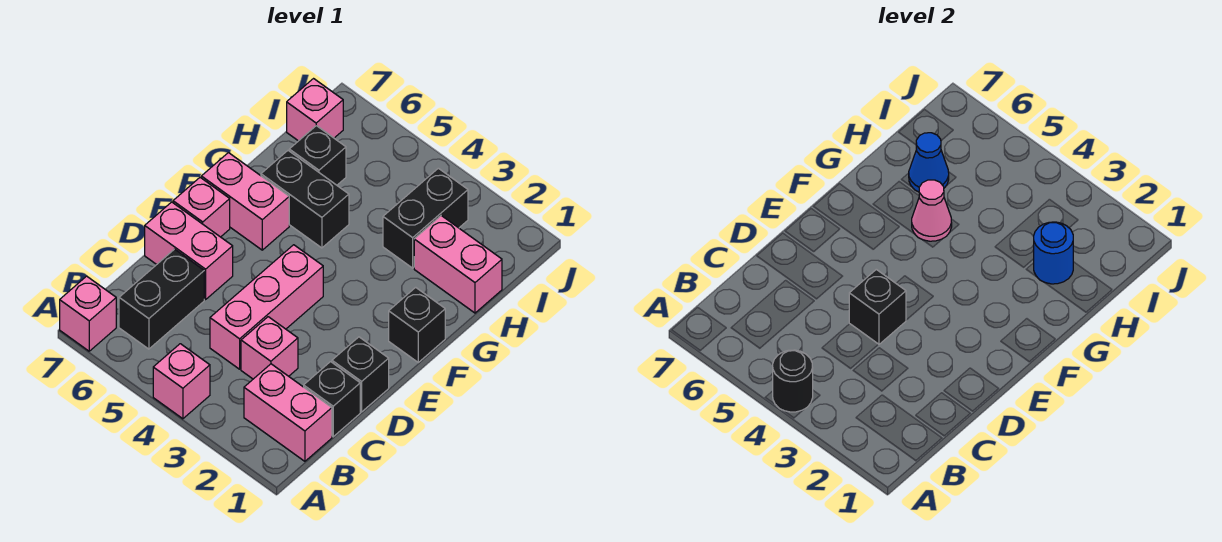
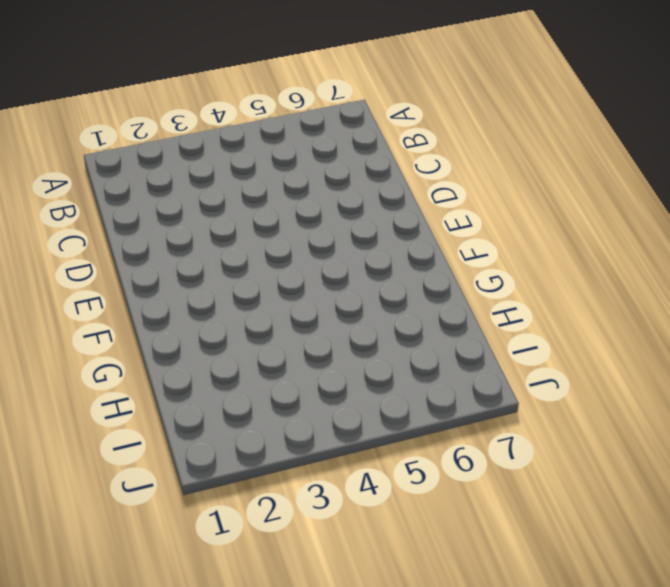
none -> pink brick A4 level 1
none -> pink brick A7 level 1
none -> pink brick B1:B2 level 1

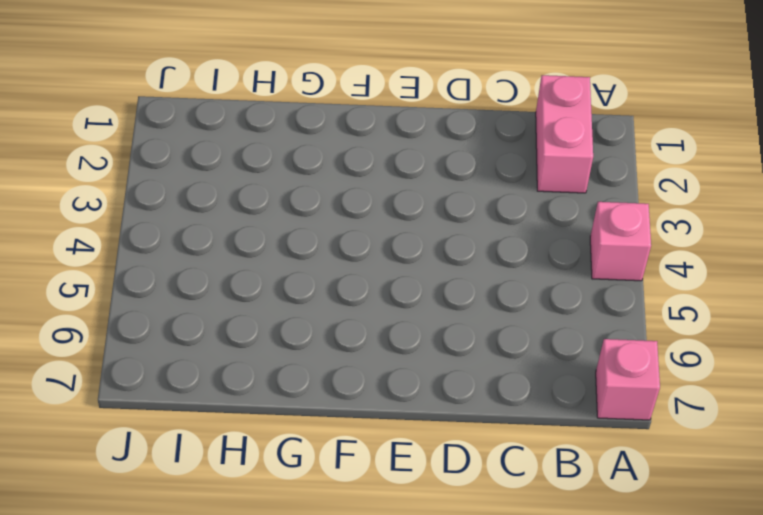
none -> black brick B6:C6 level 1
none -> black brick C1 level 1
none -> pink brick C3 level 1

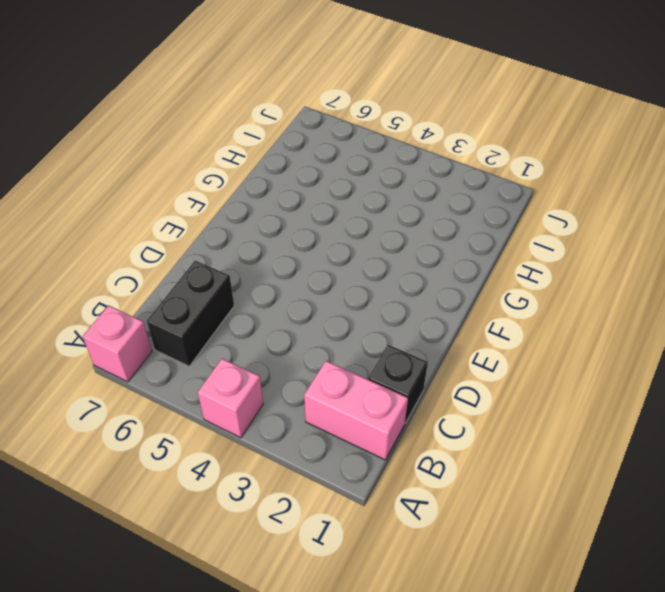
none -> pink brick C3 level 1
none -> pink brick C4:E4 level 1
none -> black brick D1 level 1

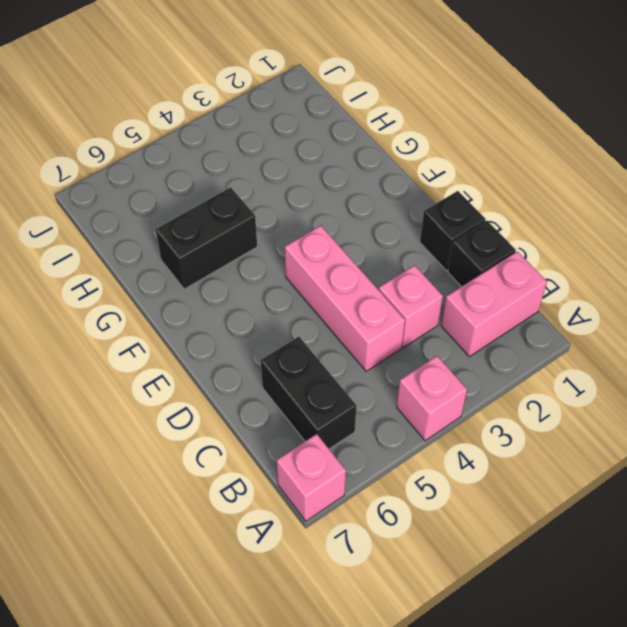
none -> pink brick D6:D7 level 1
none -> pink brick E7 level 1
none -> black brick F1 level 1

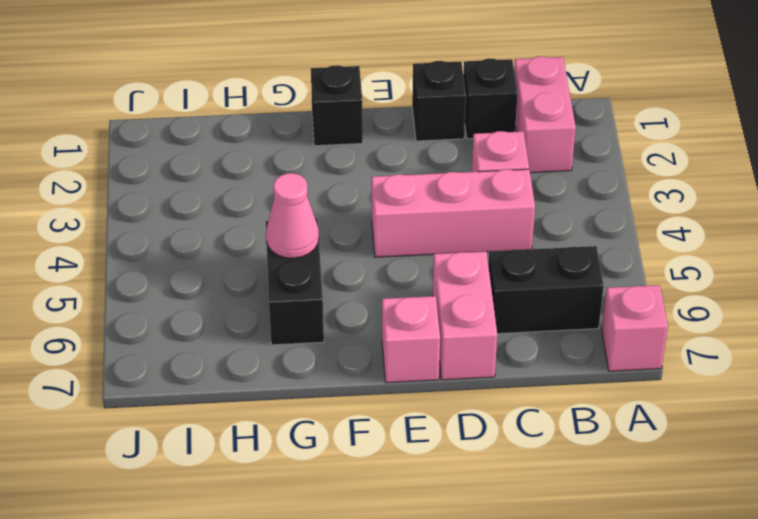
none -> pink brick A4 level 1
none -> pink brick F6:F7 level 1
none -> pink brick H1:H2 level 1

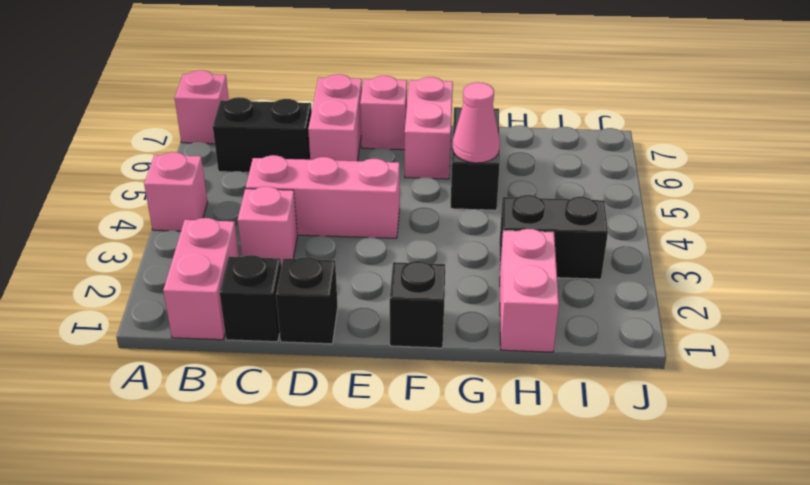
none -> black brick H6 level 1
none -> pink brick I7 level 1
none -> black round brick A4 level 2

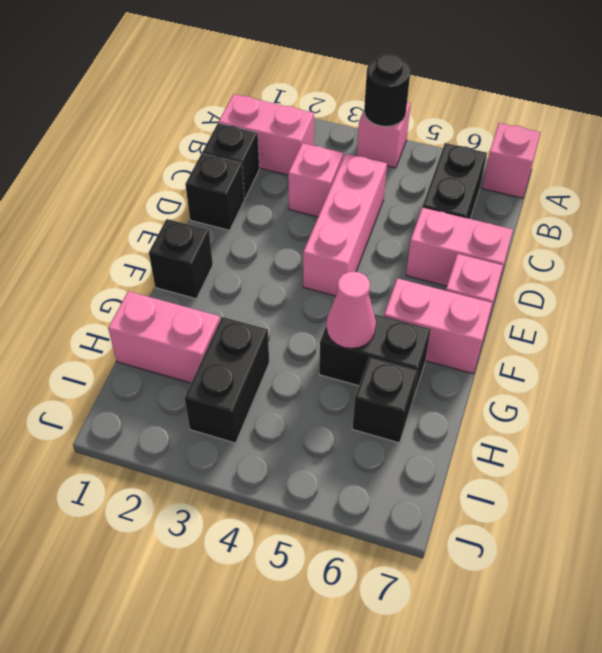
none -> pink brick I7 level 1
none -> black brick D4 level 2
none -> blue round brick H2 level 2

